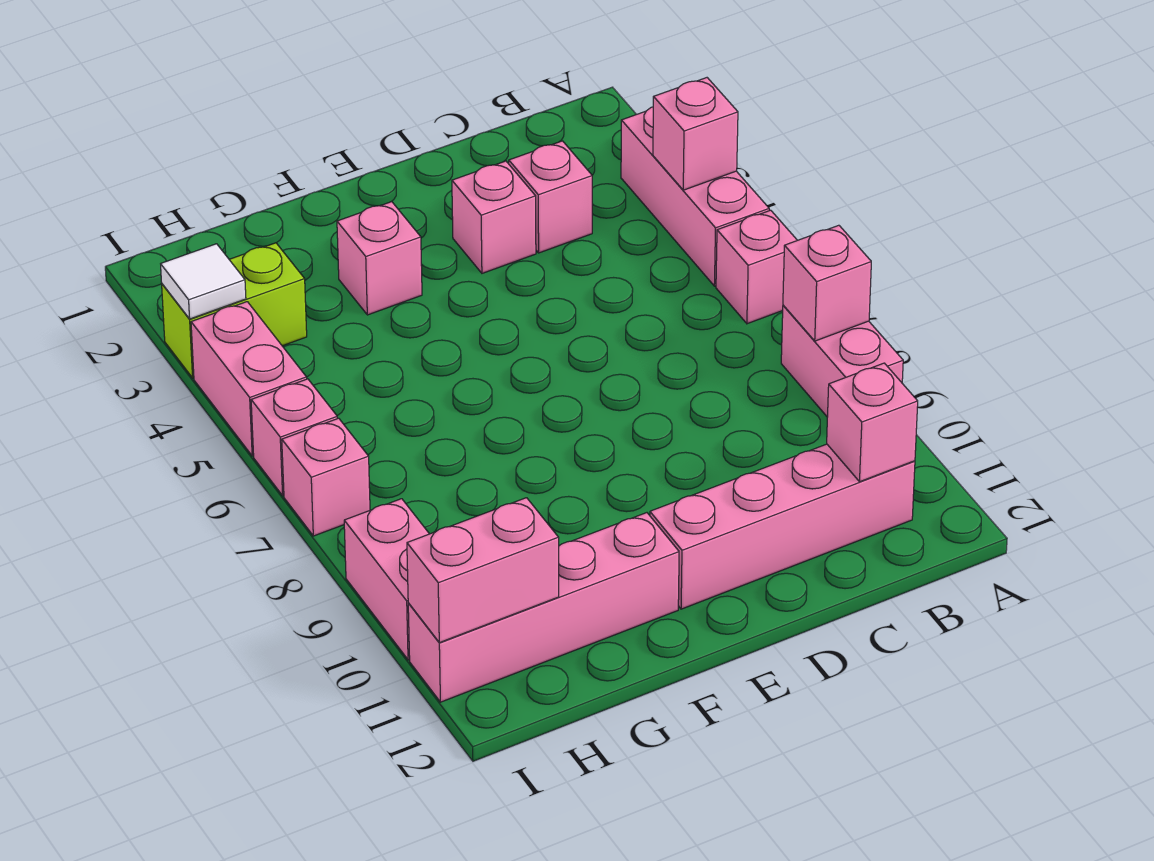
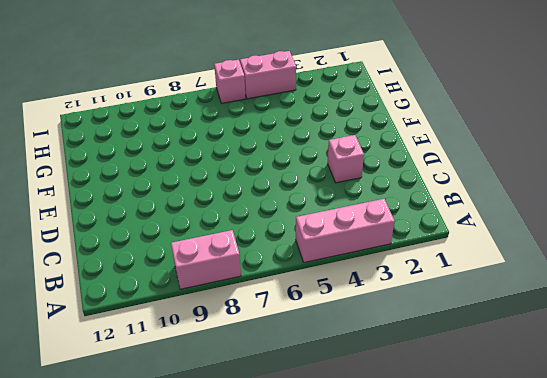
none -> pink brick A6 level 1
none -> pink brick B11:E11 level 1
none -> pink brick C3 level 1

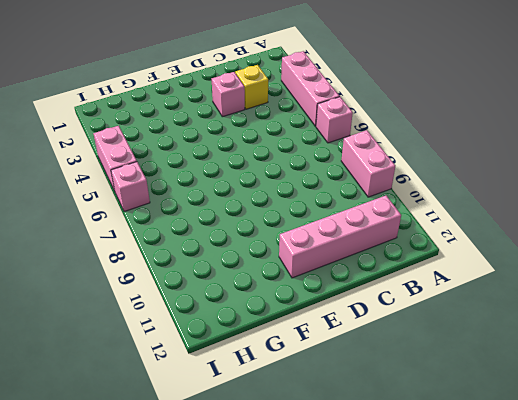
yellow brick C3 level 1 -> pink brick C3 level 1
none -> pink brick F3 level 1
none -> pink brick F11:I11 level 1
none -> lime brick H3:I3 level 1

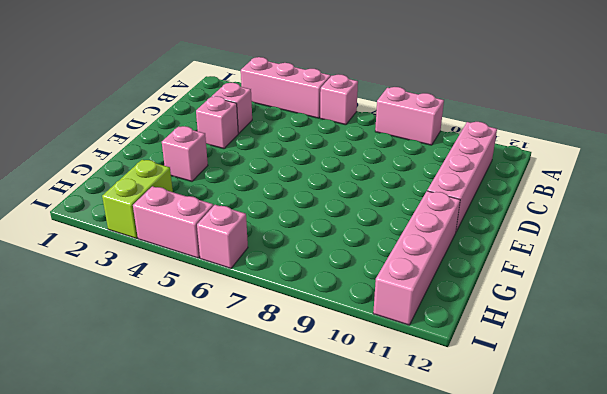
none -> pink brick I7 level 1
none -> pink brick I9:I10 level 1
none -> pink brick A4 level 2

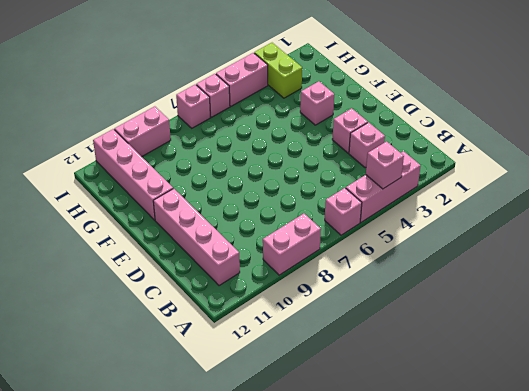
none -> pink brick A8 level 2
none -> pink brick B11 level 2
none -> pink brick H11:I11 level 2

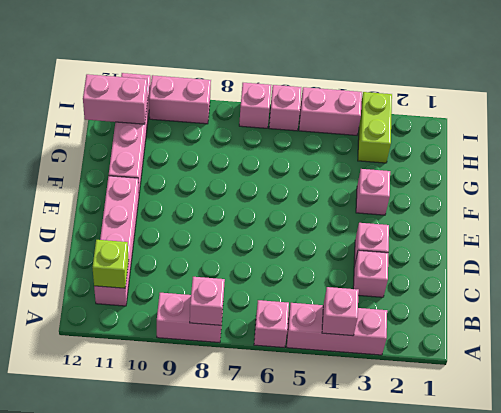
lime brick B11 level 2 -> pink brick B11 level 2
pink brick H11:H12 level 2 -> pink brick H11:I11 level 2
none -> white tile I3 level 2

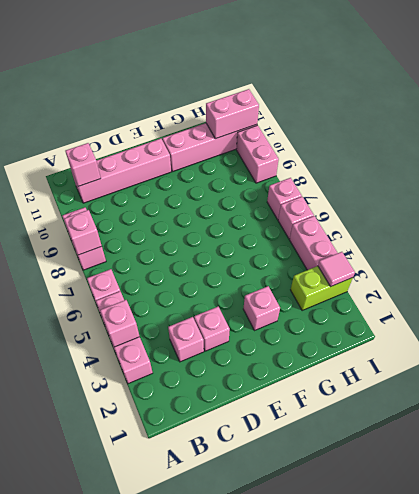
pink tile I3 level 2 -> white tile I3 level 2

